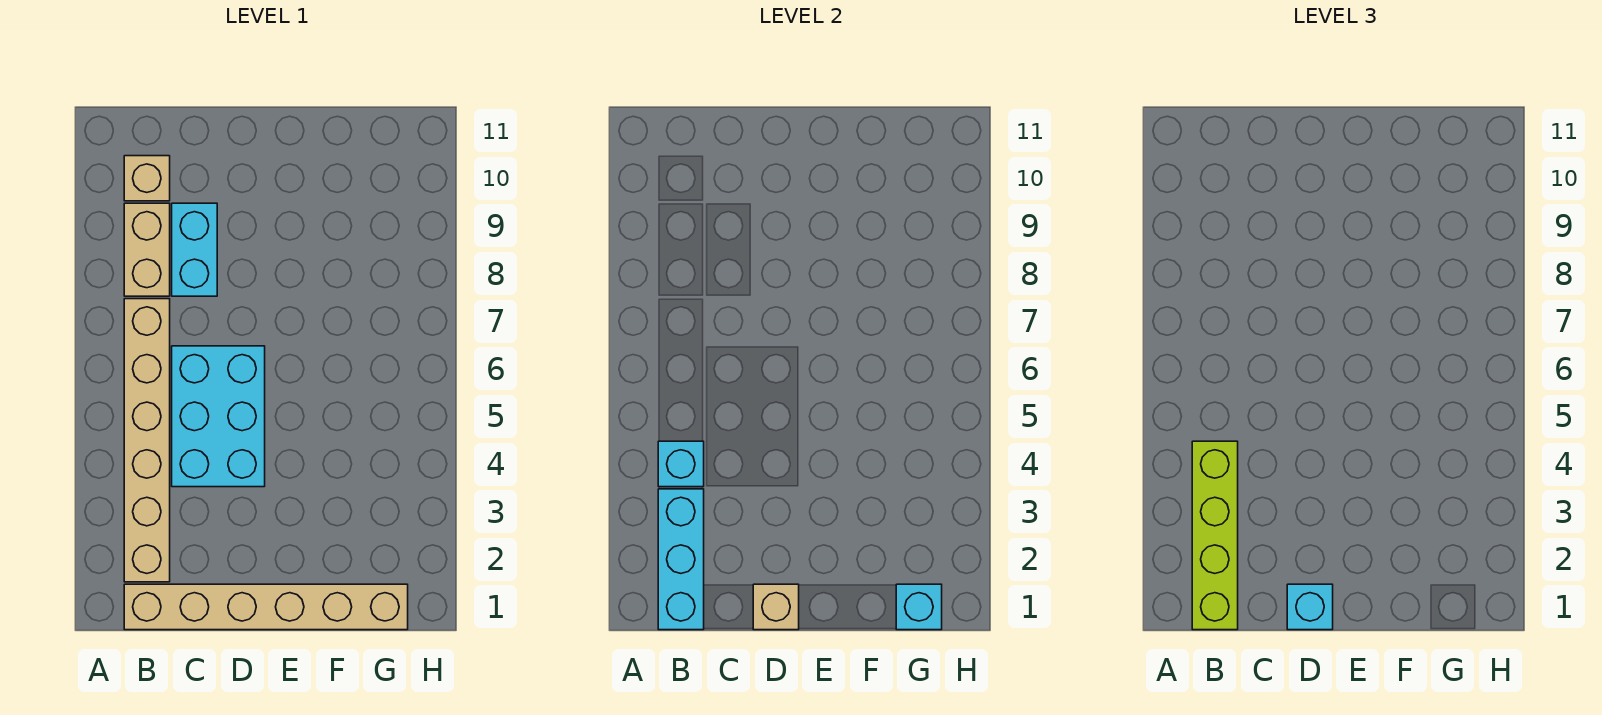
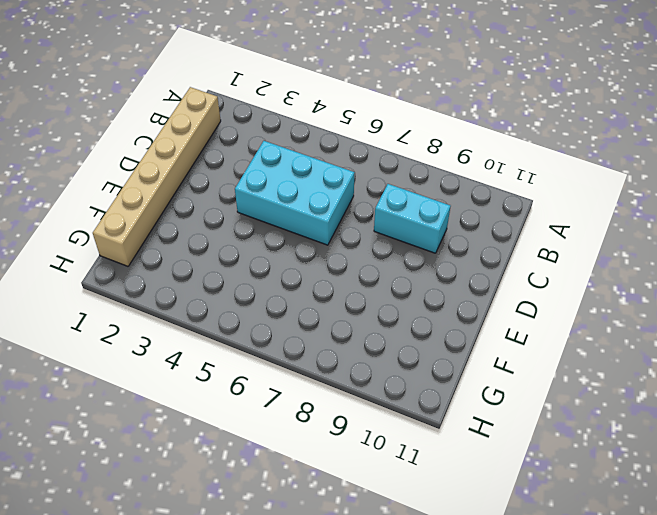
none -> tan brick B2:B7 level 1
none -> tan brick B8:B9 level 1
none -> tan brick B10 level 1

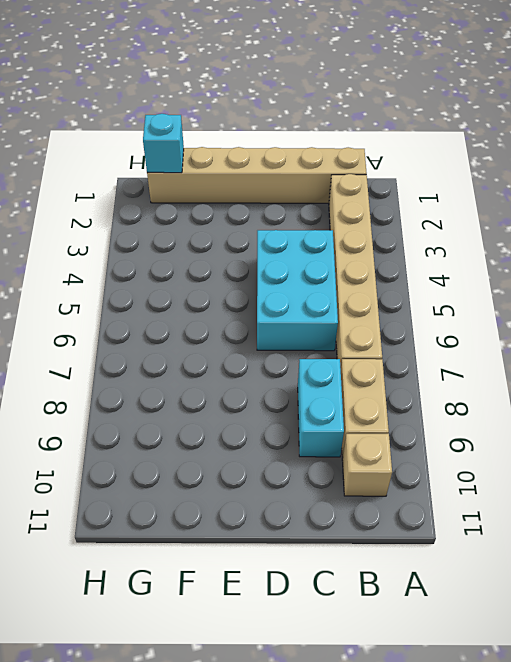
none -> cyan brick B1:B3 level 2
none -> cyan brick B4 level 2
none -> tan brick D1 level 2

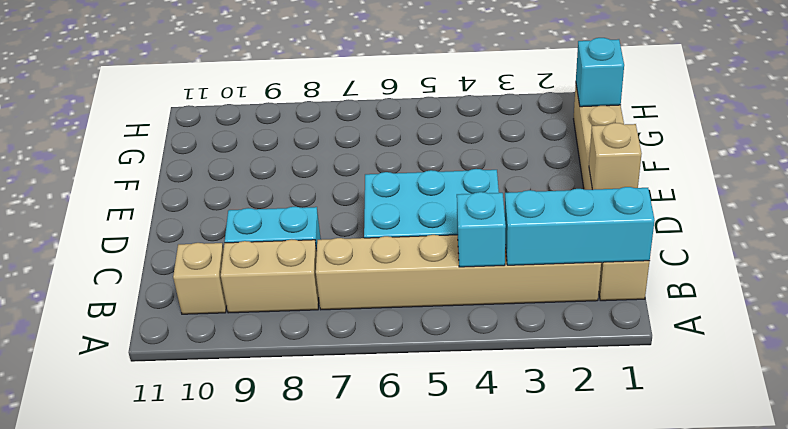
none -> lime brick B1:B4 level 3
none -> cyan brick D1 level 3

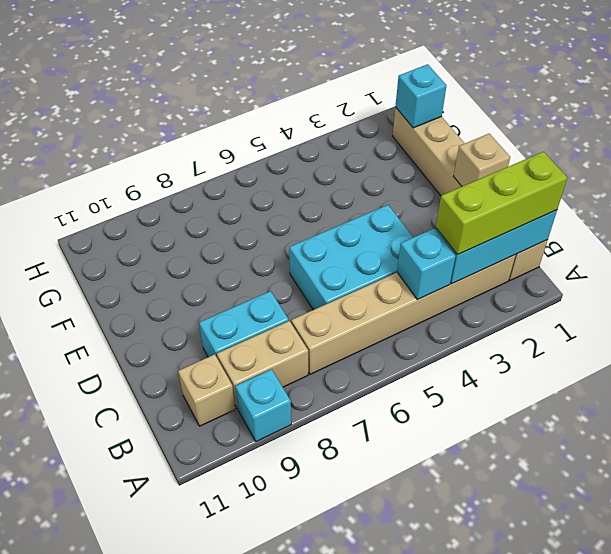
cyan brick A9 level 1 -> cyan brick D1 level 3
lime brick B1:B3 level 3 -> lime brick B1:B4 level 3

